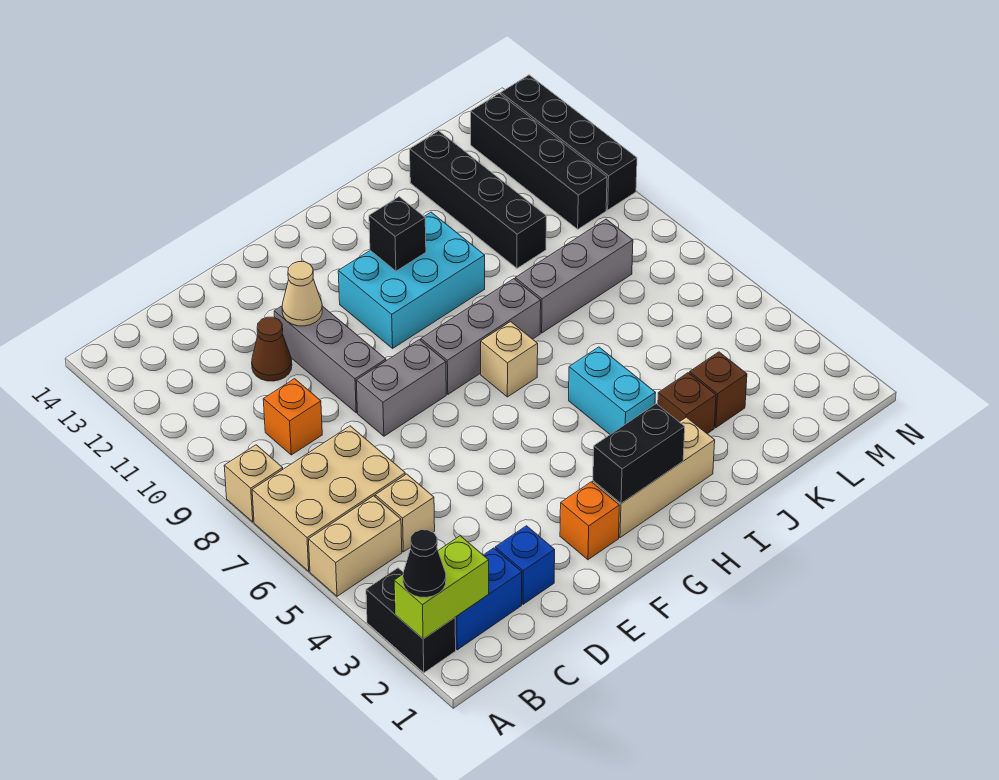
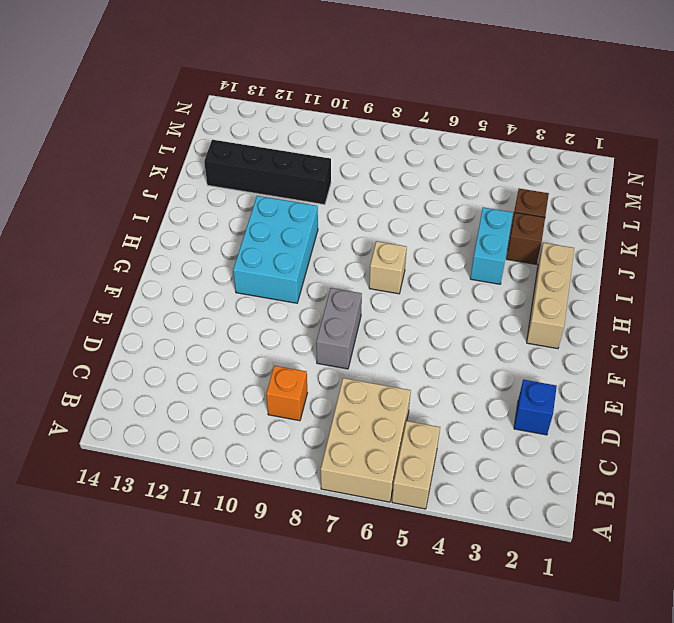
cyan brick I4:J4 level 1 -> cyan brick I4:I5 level 1
none -> black brick A2:A3 level 1
none -> tan brick A8 level 1
none -> blue brick B2:C2 level 1

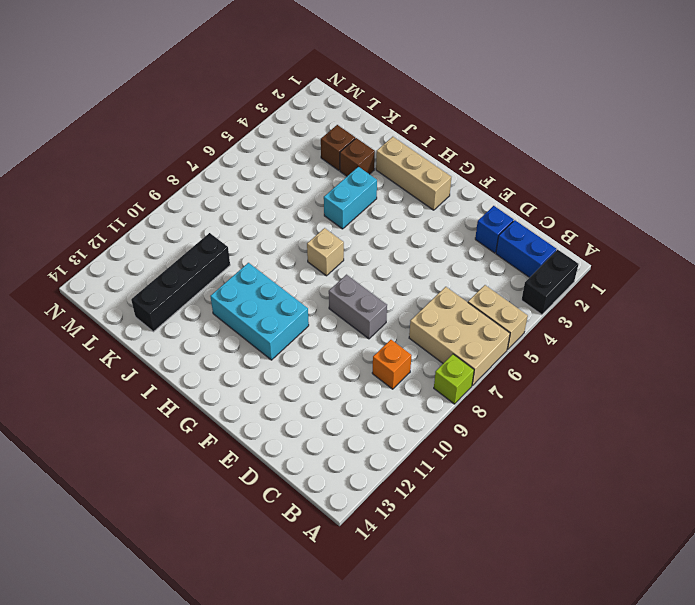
lime brick A8 level 1 -> tan brick A8 level 1
none -> tan brick C5 level 1
none -> brown cone D11 level 1
none -> grey brick E9:E11 level 1

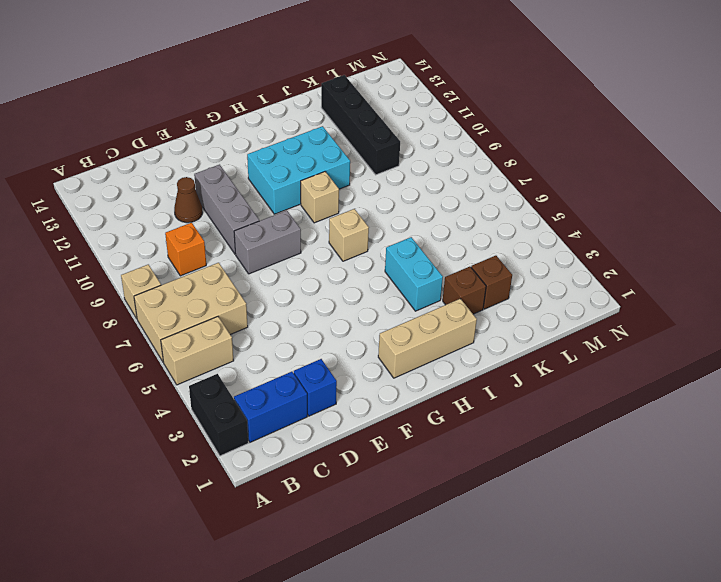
tan brick H9 level 1 -> tan brick C5 level 1
none -> orange brick F2 level 1
none -> grey brick G8:I8 level 1
none -> grey brick J8:L8 level 1

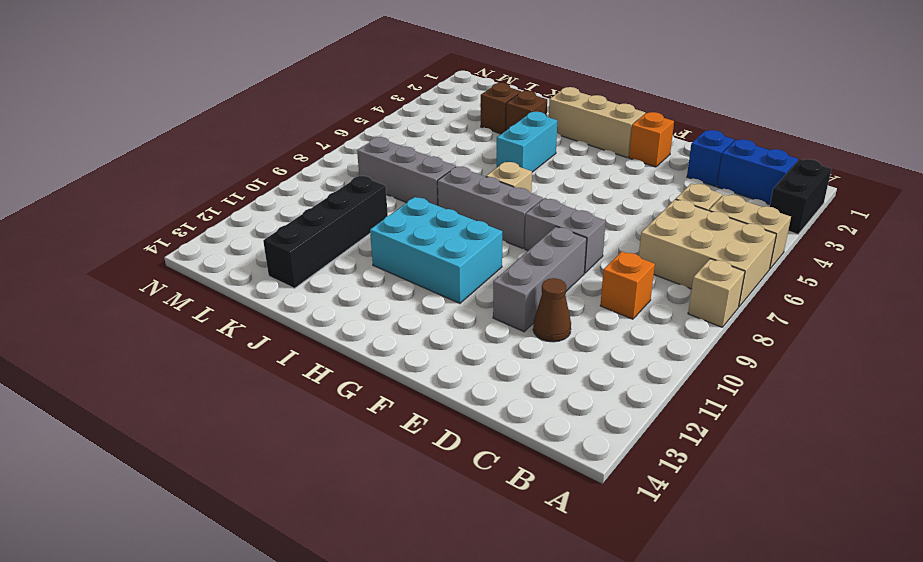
none -> black brick M10:M13 level 1
none -> black brick N10:N13 level 1
none -> lime brick A2:B2 level 2

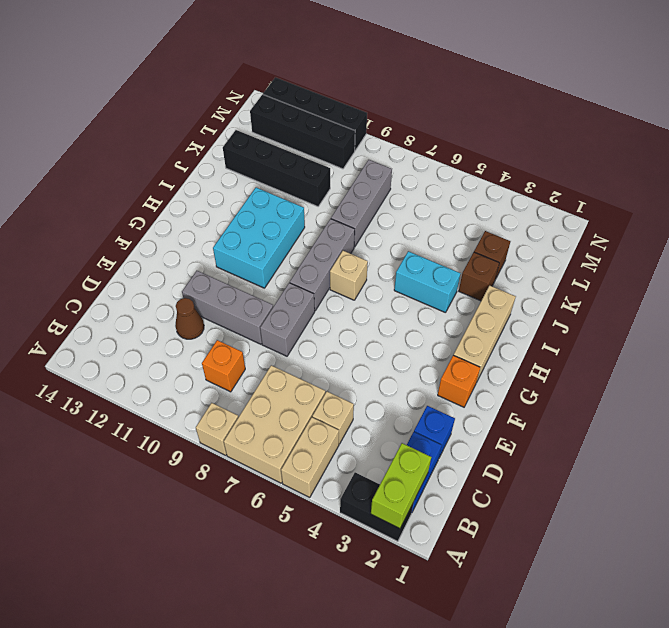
none -> tan cone E11 level 2
none -> black brick G2:H2 level 2
none -> black brick H11 level 2

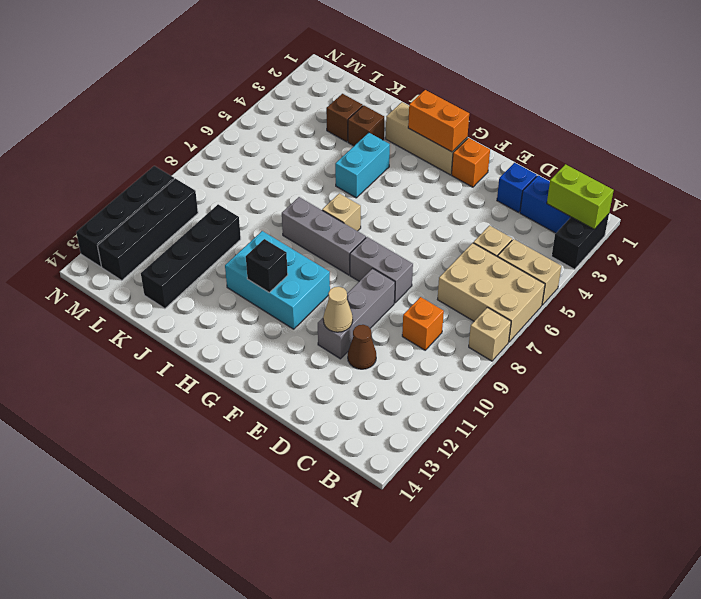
orange brick G2:H2 level 2 -> black brick G2:H2 level 2
none -> grey brick J8:L8 level 1
none -> black cone A2 level 3

